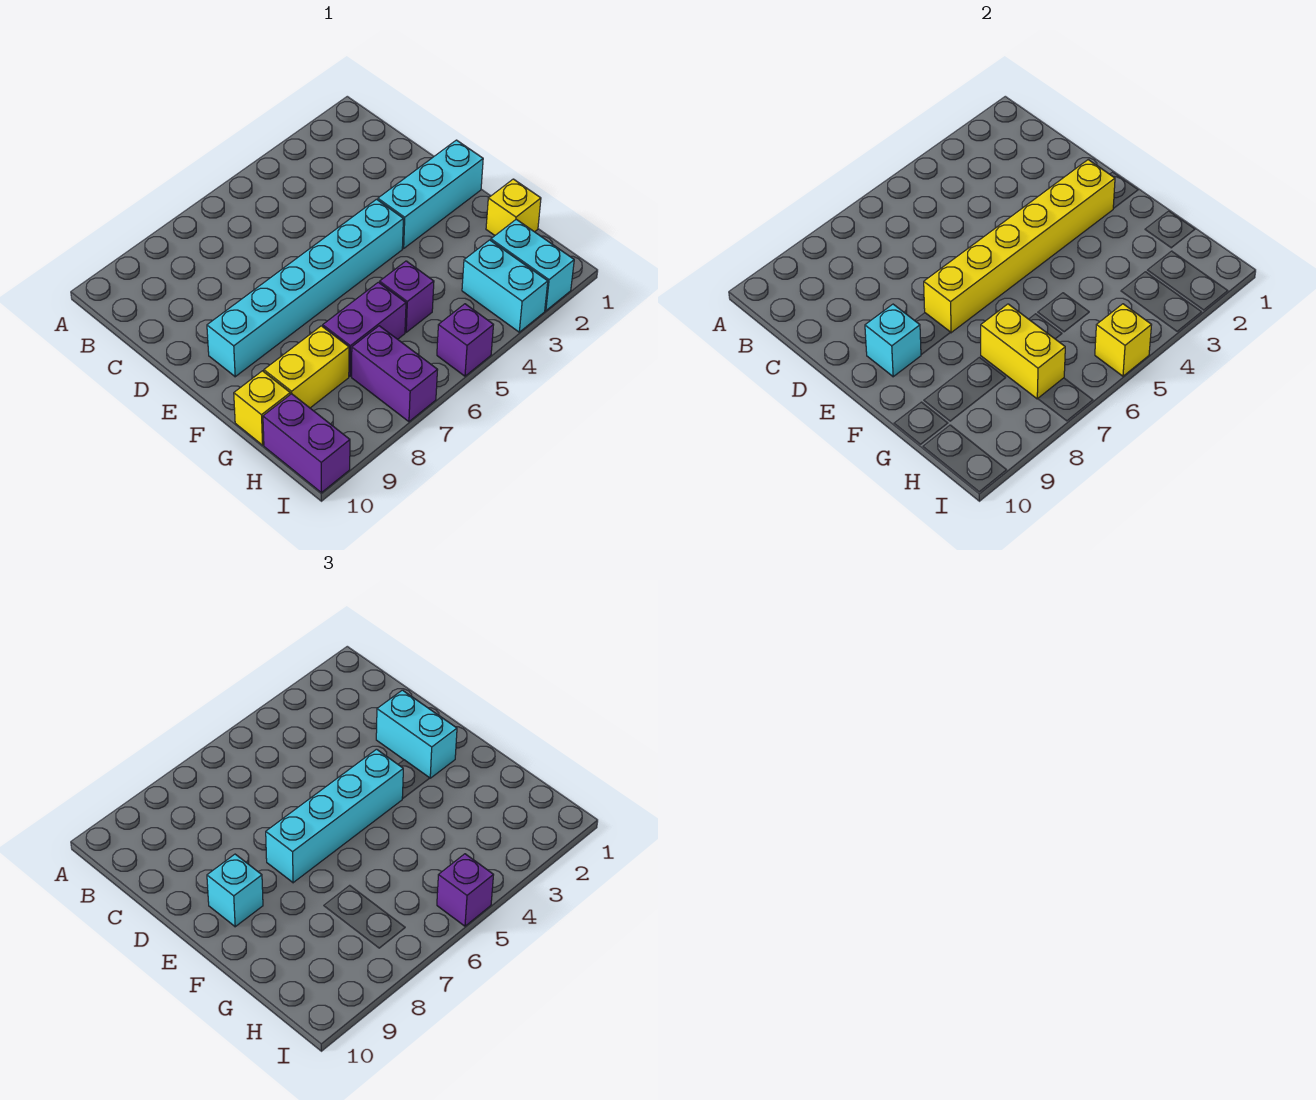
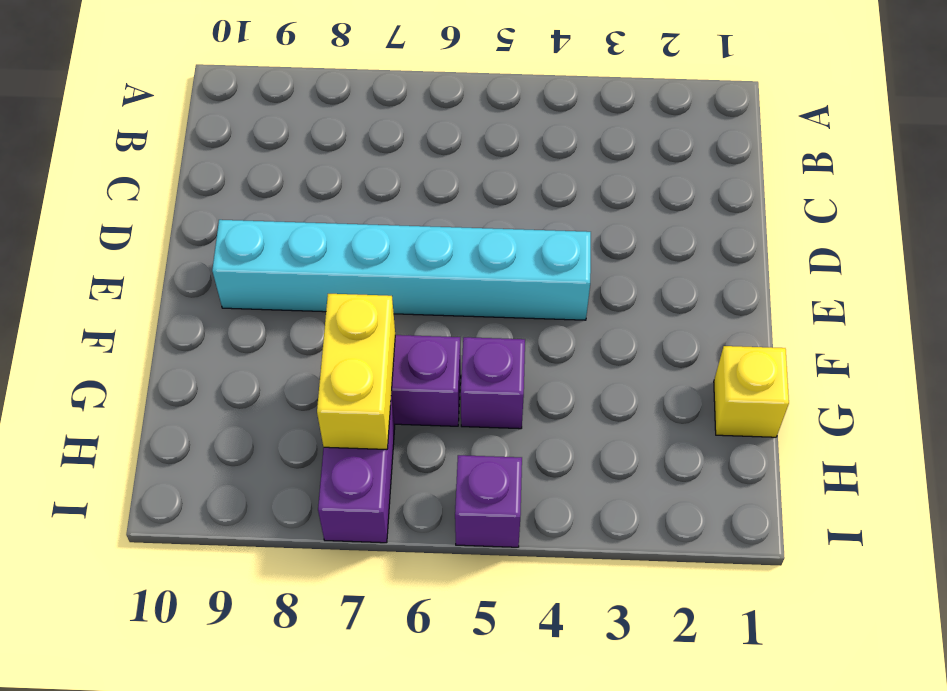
none -> cyan brick E1:E3 level 1
none -> yellow brick G8:G9 level 1
none -> yellow brick G10 level 1

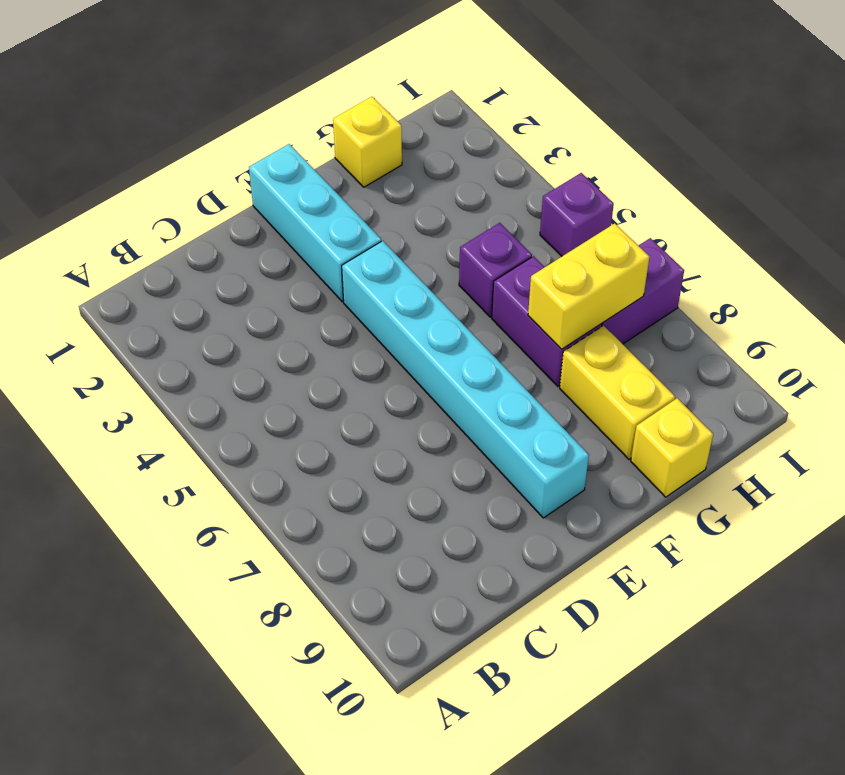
none -> cyan brick H2:I2 level 1
none -> cyan brick H3:I3 level 1
none -> purple brick H10:I10 level 1

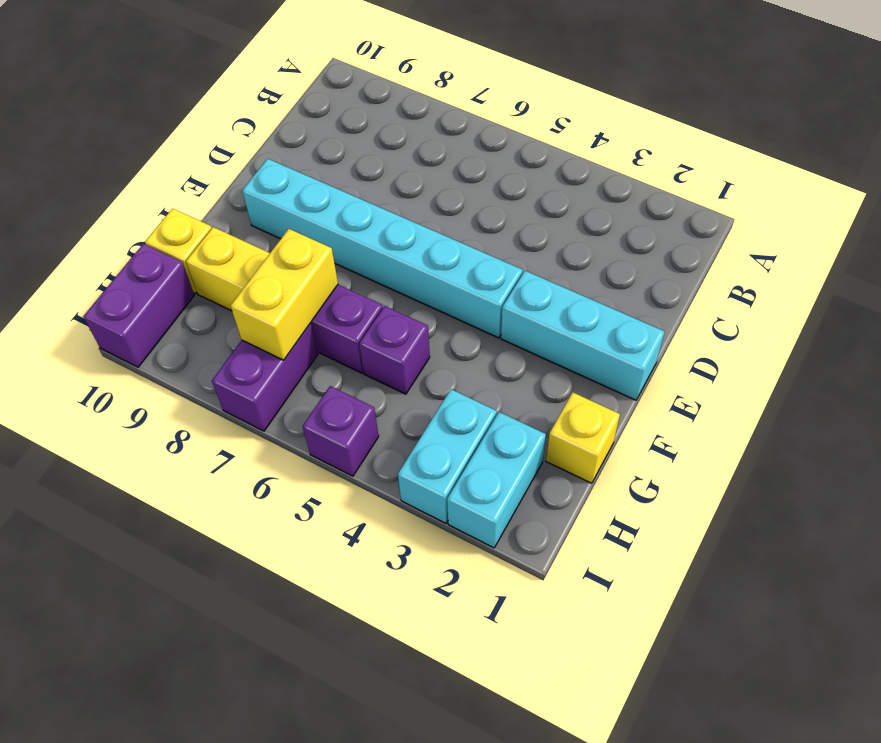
none -> yellow brick E2:E7 level 2
none -> cyan brick E9 level 2
none -> yellow brick I5 level 2

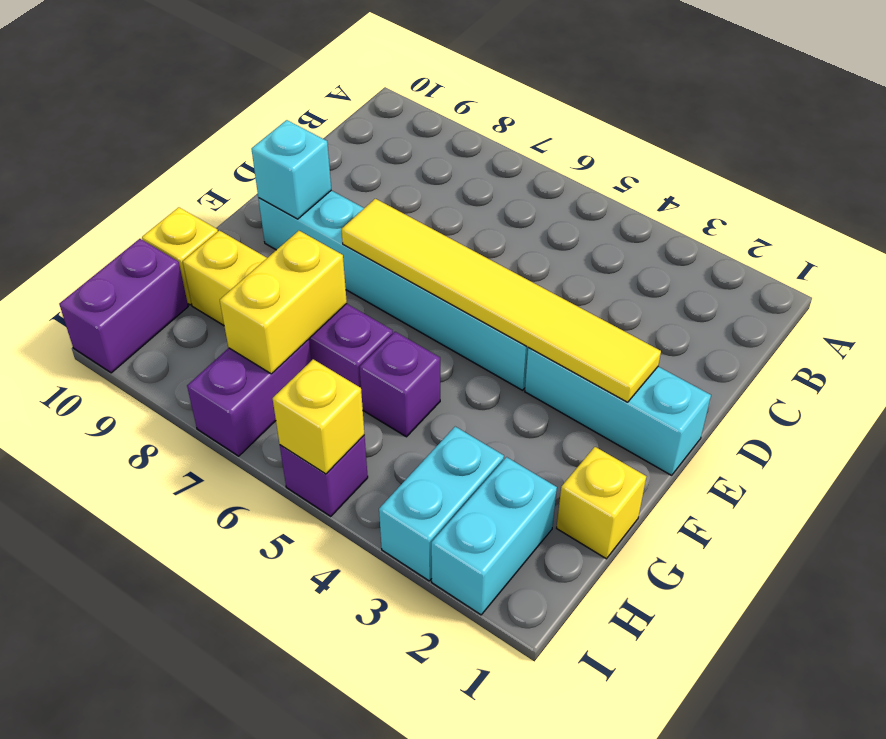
yellow tile E2:E7 level 2 -> yellow brick E2:E7 level 2
none -> cyan brick D2:E2 level 3
none -> cyan brick E4:E7 level 3
none -> cyan brick E9 level 3

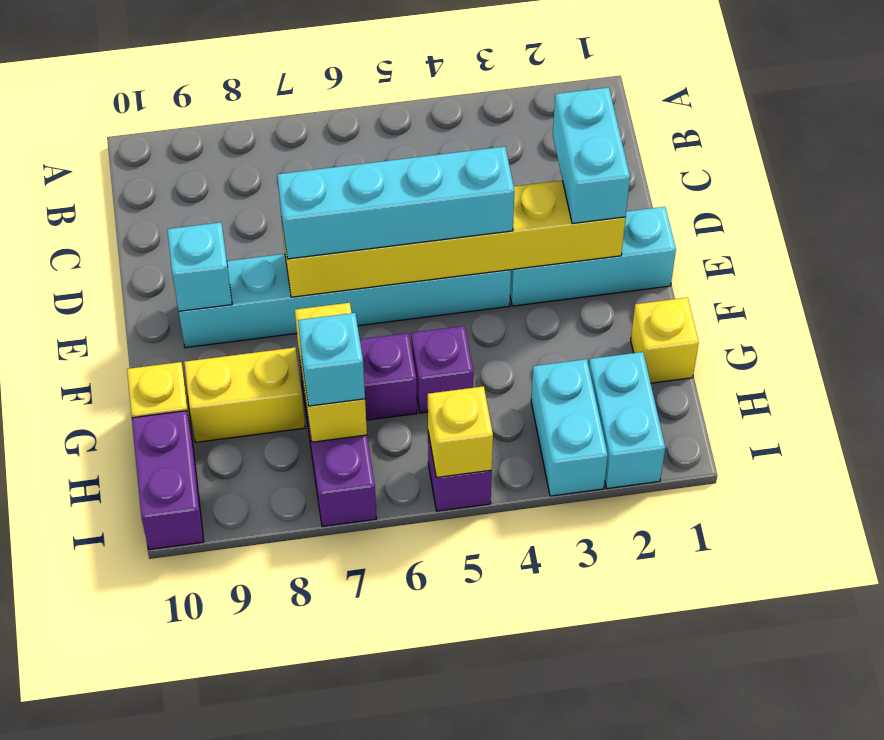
cyan brick H7 level 3 -> cyan brick E9 level 3
none -> purple brick I5 level 3

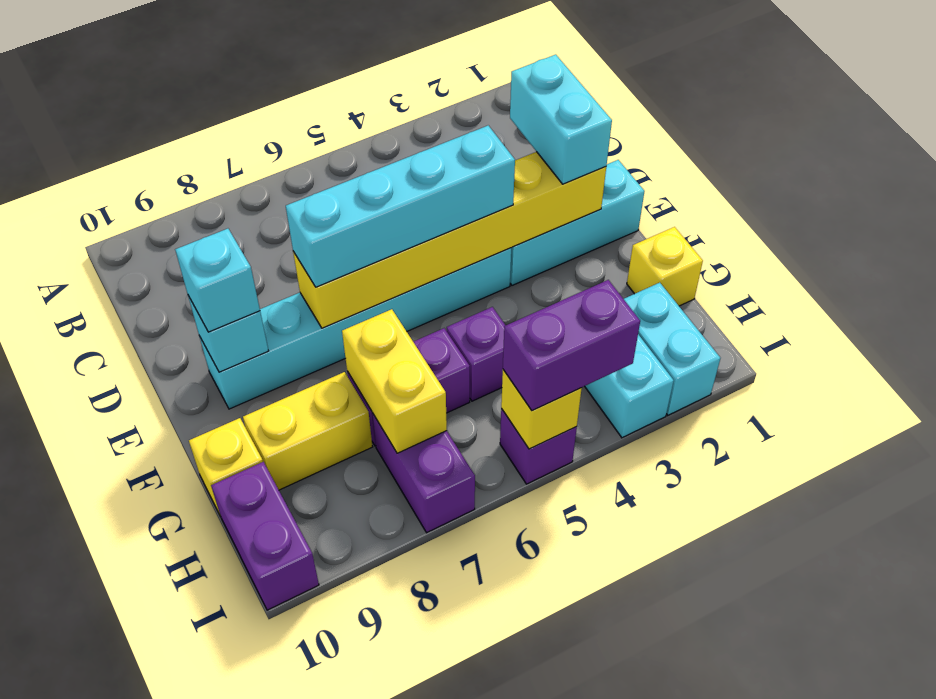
purple brick I4:I5 level 3 -> purple brick I5 level 3

